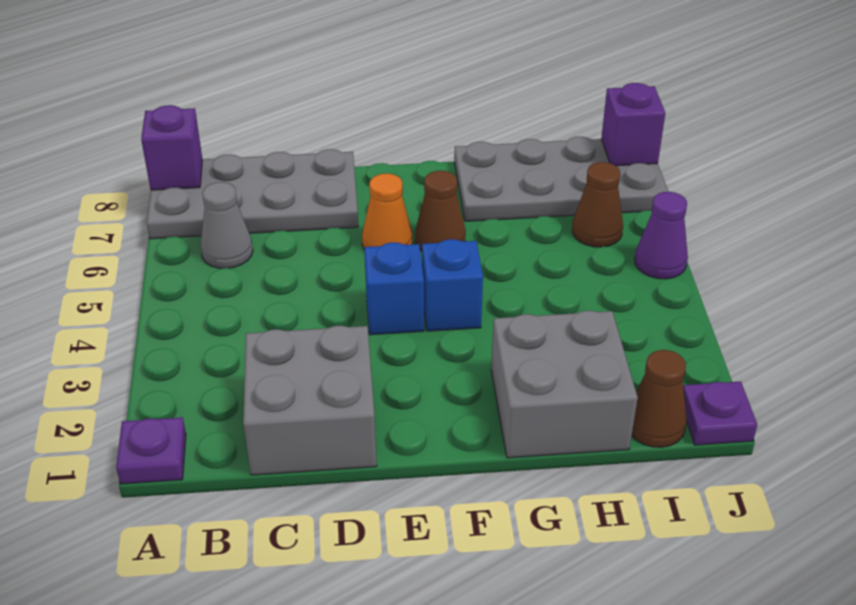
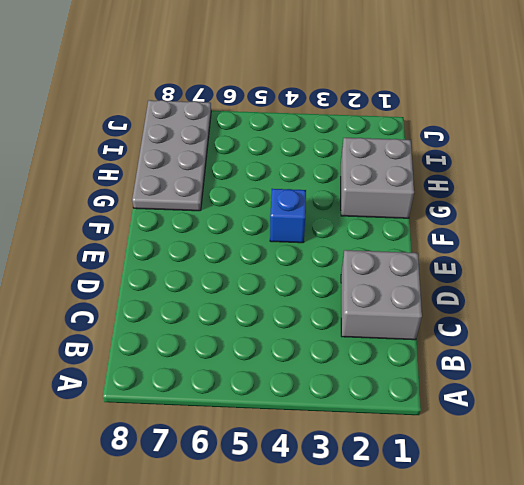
none -> purple plate A1 level 1
none -> grey plate A7:D8 level 1
none -> grey cone B6 level 1

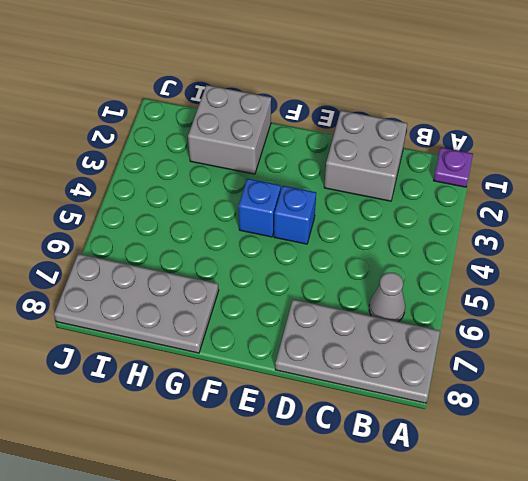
none -> orange cone E6 level 1
none -> brown cone F6 level 1
none -> brown cone I1 level 1

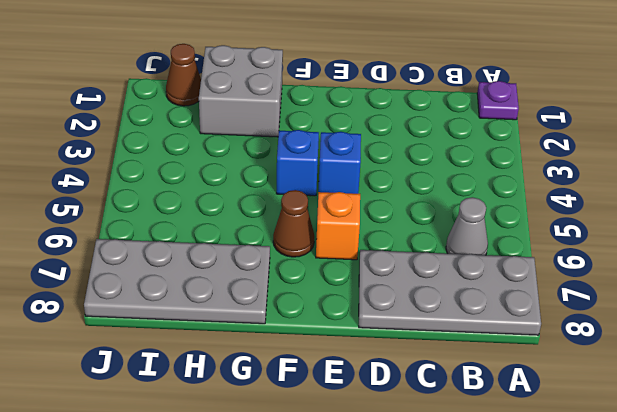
orange brick E6 level 1 -> orange cone E6 level 1
none -> grey brick C1:D2 level 1
none -> brown cone I6 level 1
none -> purple plate J1 level 1

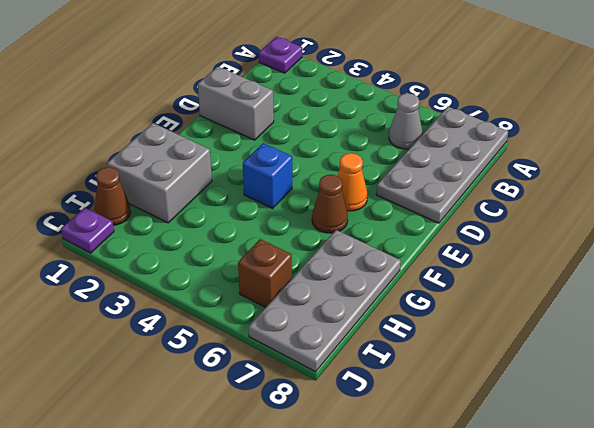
grey brick D1:D2 level 1 -> grey brick C1:D2 level 1
brown brick I6 level 1 -> brown cone I6 level 1
none -> blue brick E4 level 1
none -> purple cone J5 level 1
none -> purple brick A8 level 2

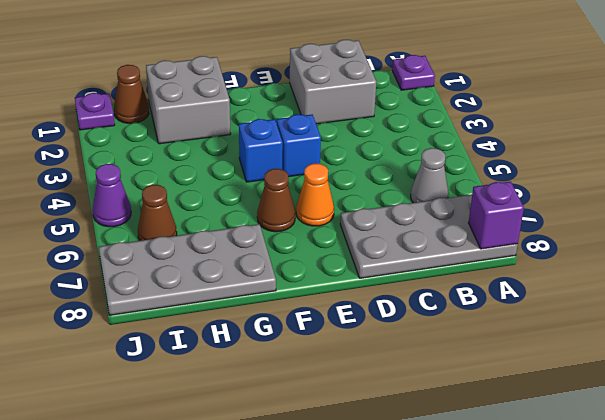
none -> purple brick J8 level 2

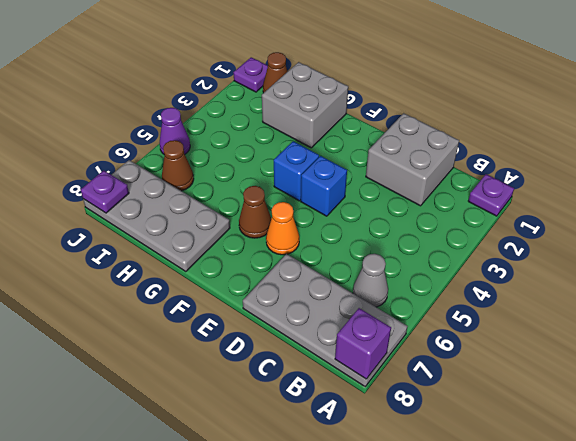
purple plate J8 level 2 -> purple brick J8 level 2

